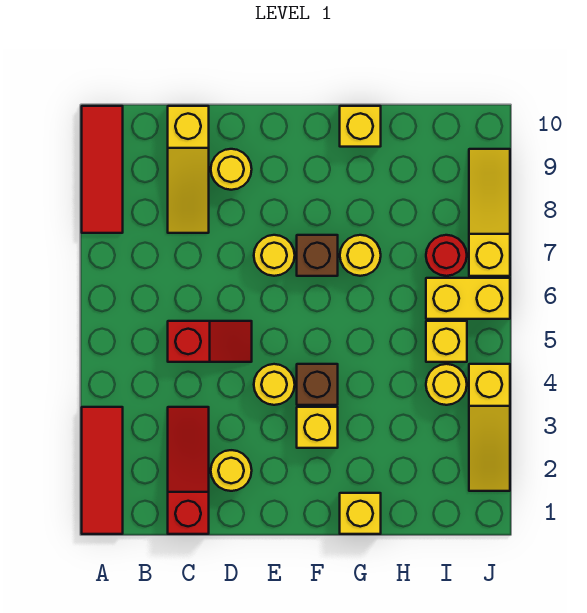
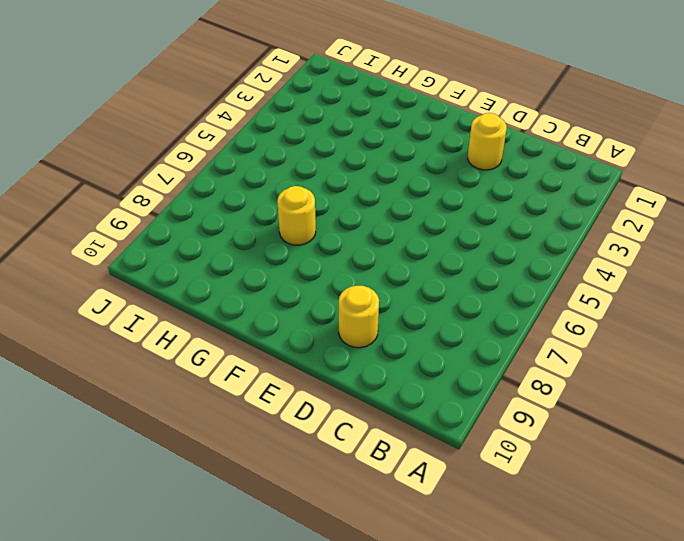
none -> red tile A1:A3 level 1
none -> red tile A8:A10 level 1
none -> red slope C1:C3 level 1 top 1

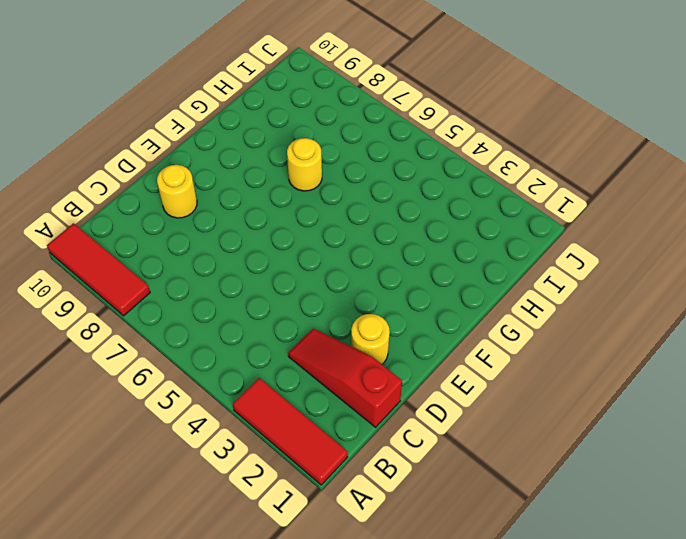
none -> red slope C5:D5 level 1 top C
none -> yellow slope C8:C10 level 1 top 10
none -> yellow round brick E4 level 1

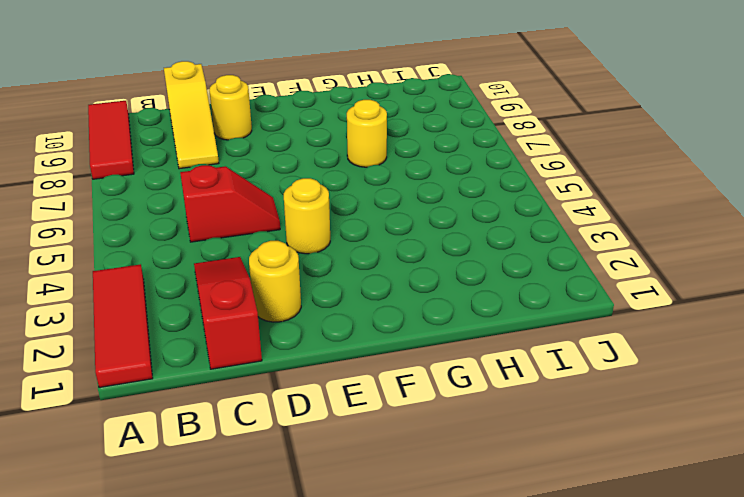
none -> yellow round brick E7 level 1
none -> yellow brick F3 level 1
none -> brown brick F4 level 1

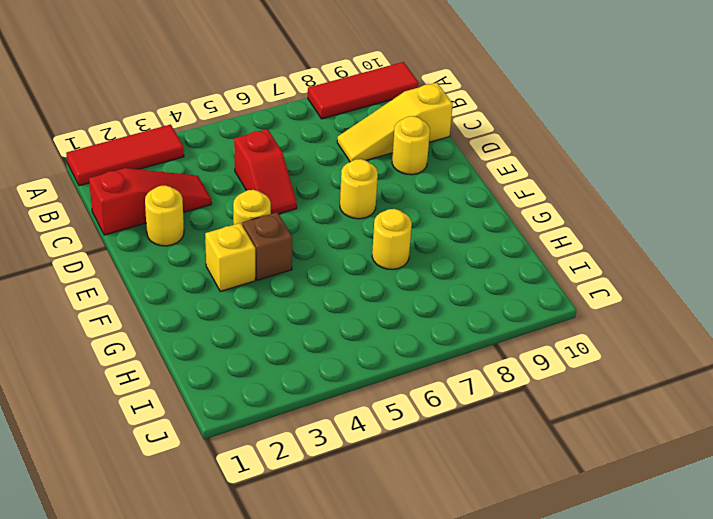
none -> brown brick F7 level 1
none -> yellow brick G1 level 1
none -> yellow brick G10 level 1

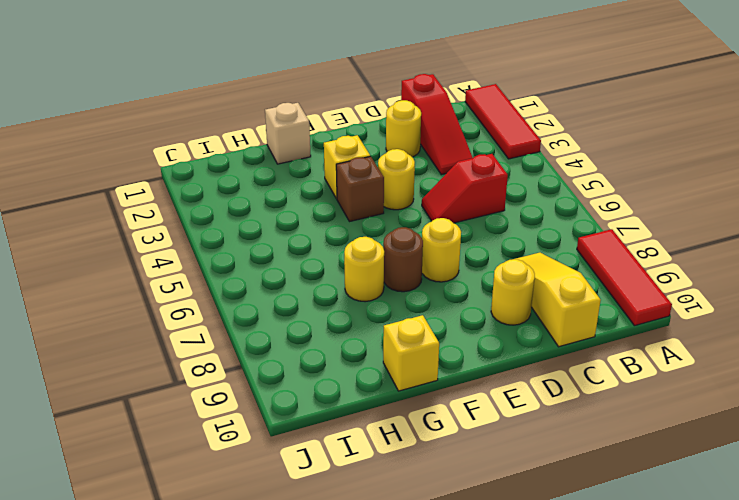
brown round brick F7 level 1 -> brown brick F7 level 1
tan brick G1 level 1 -> yellow brick G1 level 1
none -> yellow round brick I4 level 1
none -> yellow brick I5 level 1
none -> yellow brick I6:J6 level 1

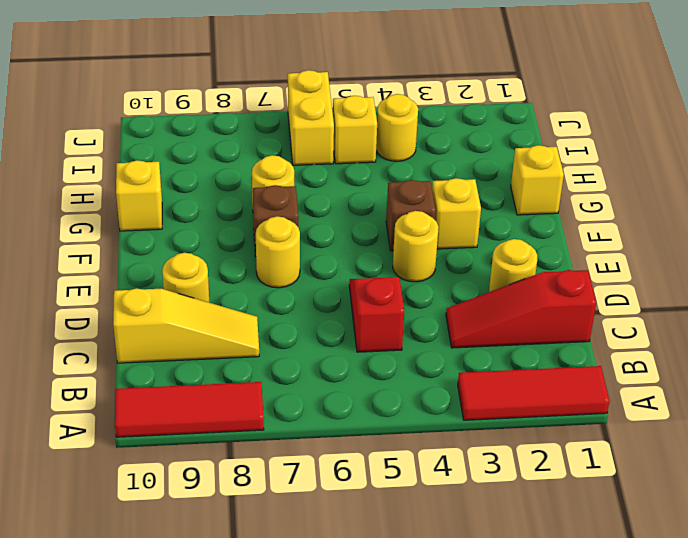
none -> red round brick I7 level 1
none -> yellow slope J2:J4 level 1 top 4
none -> yellow slope J7:J9 level 1 top 7

